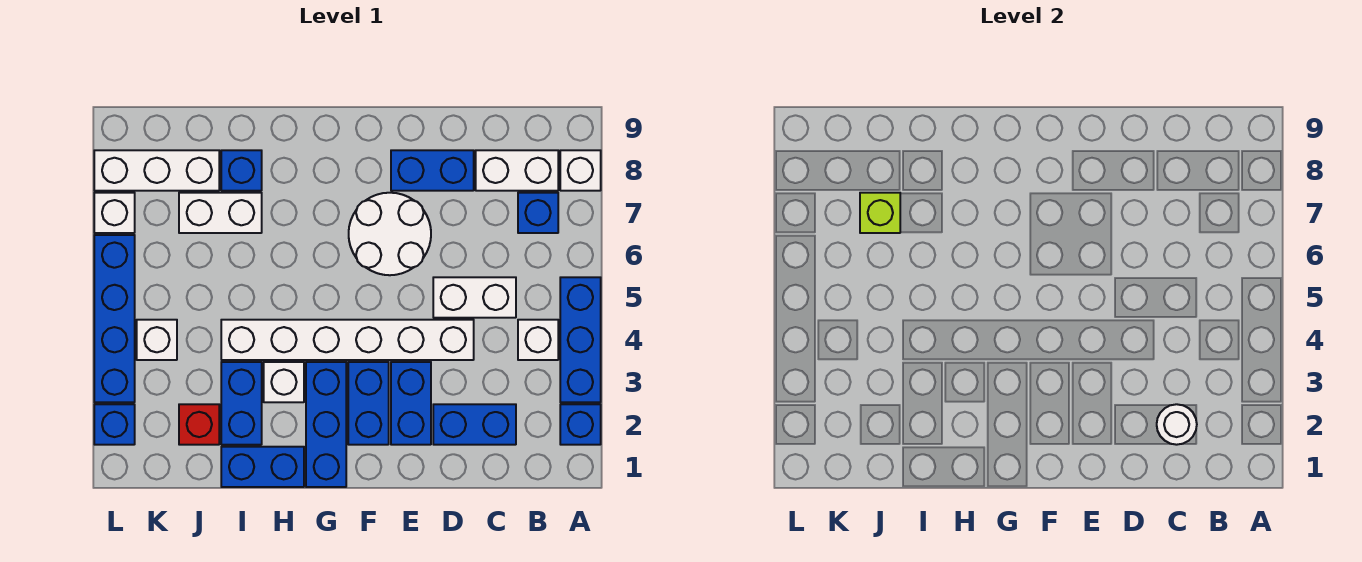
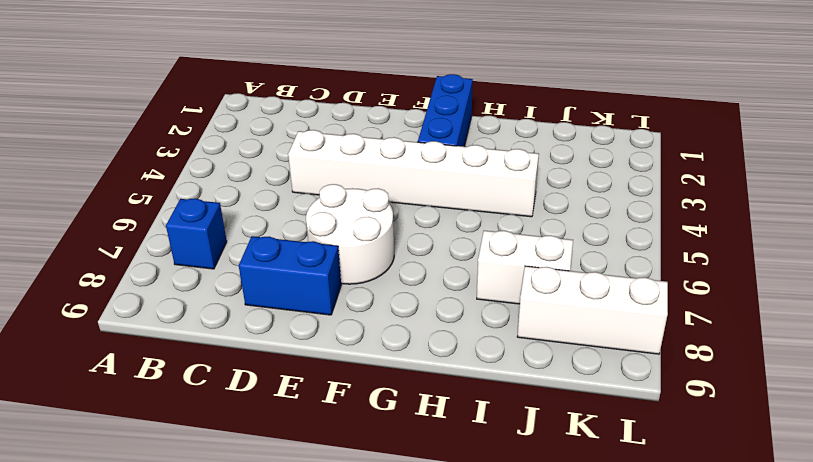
none -> blue brick A2 level 1
none -> blue brick A3:A5 level 1
none -> white brick A8 level 1

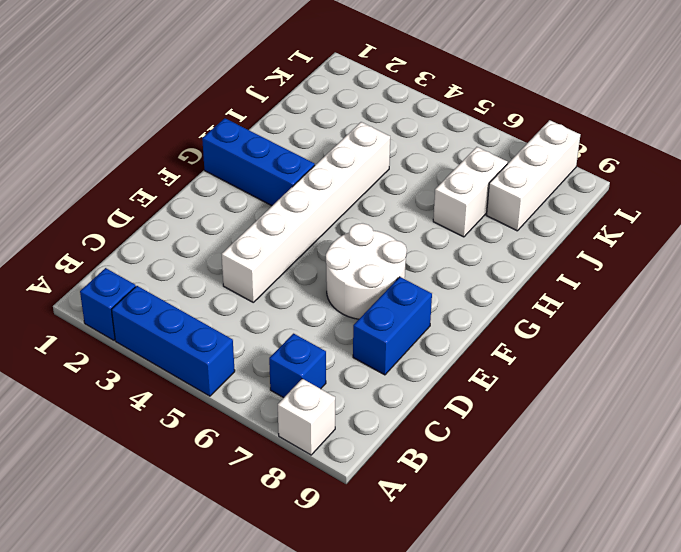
none -> white brick B4 level 1
none -> white brick B8:C8 level 1
none -> blue brick C2:D2 level 1

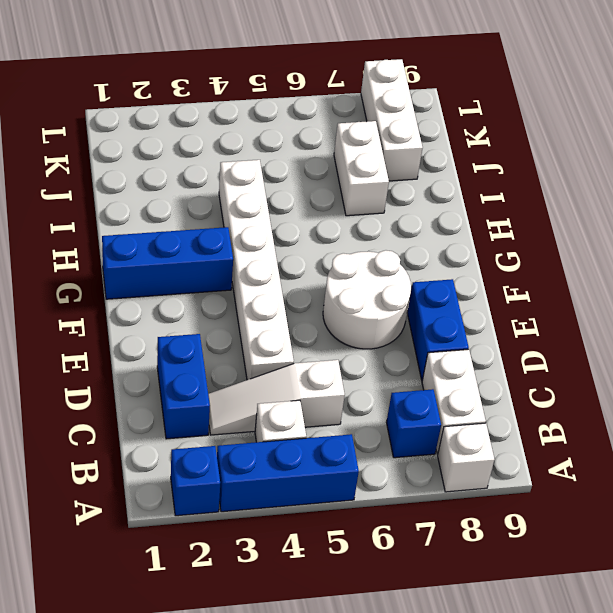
white slope C3:C5 level 1 top 5 -> white brick C5:D5 level 1
none -> blue brick E2:E3 level 1
none -> blue brick F2:F3 level 1
none -> blue brick H1:I1 level 1

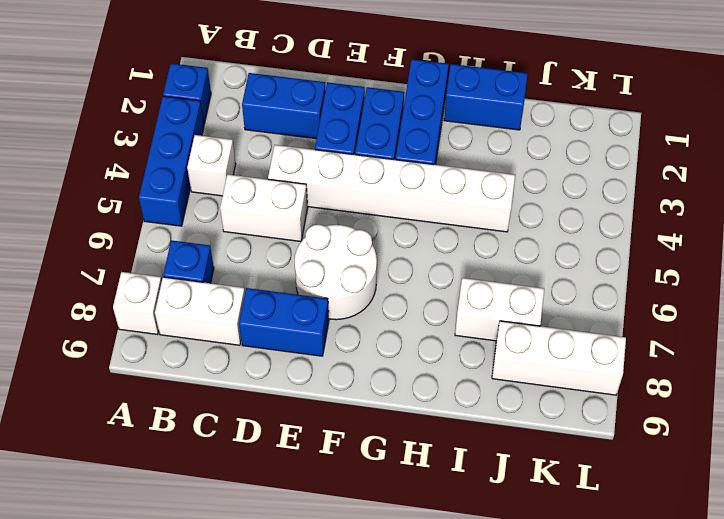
none -> white brick H3 level 1
none -> blue brick I2:I3 level 1
none -> blue brick I8 level 1

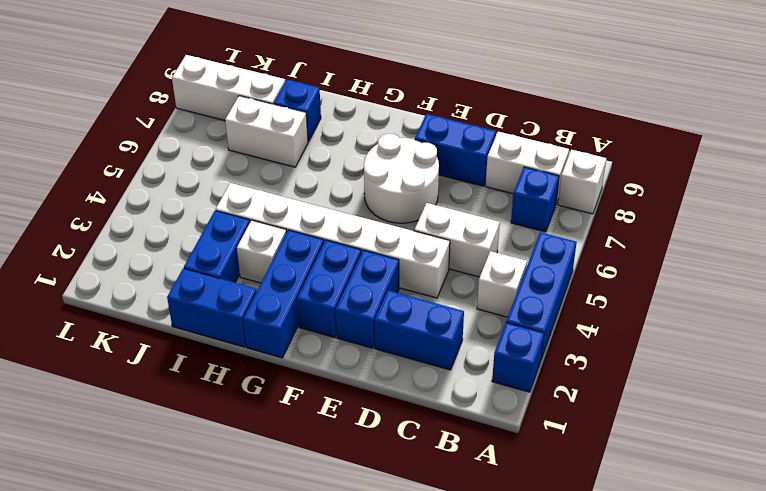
none -> red brick J2 level 1
none -> white brick K4 level 1
none -> blue brick L2 level 1

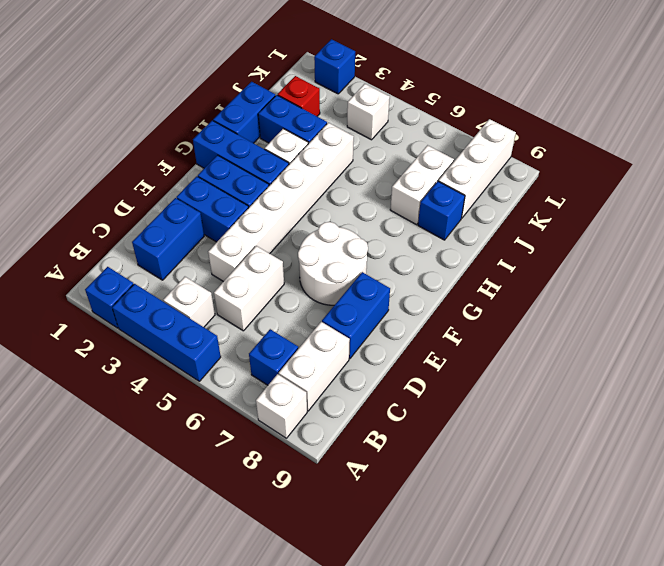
none -> blue brick L3:L6 level 1
none -> white brick L7 level 1
none -> white round brick C2 level 2

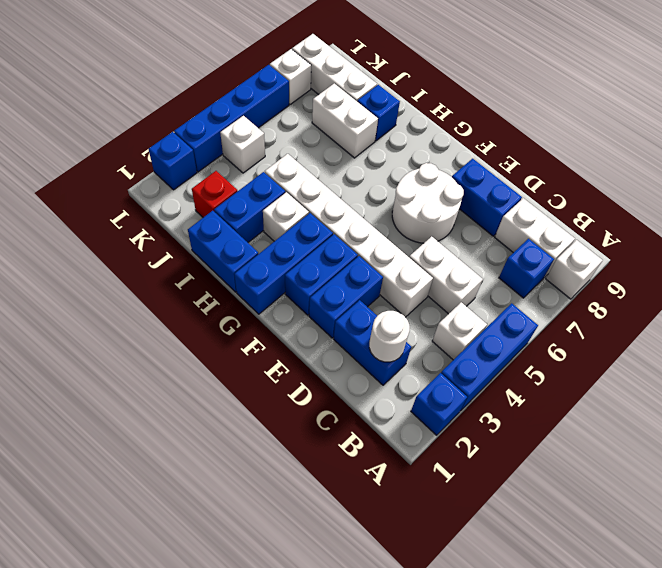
none -> lime brick J7 level 2

